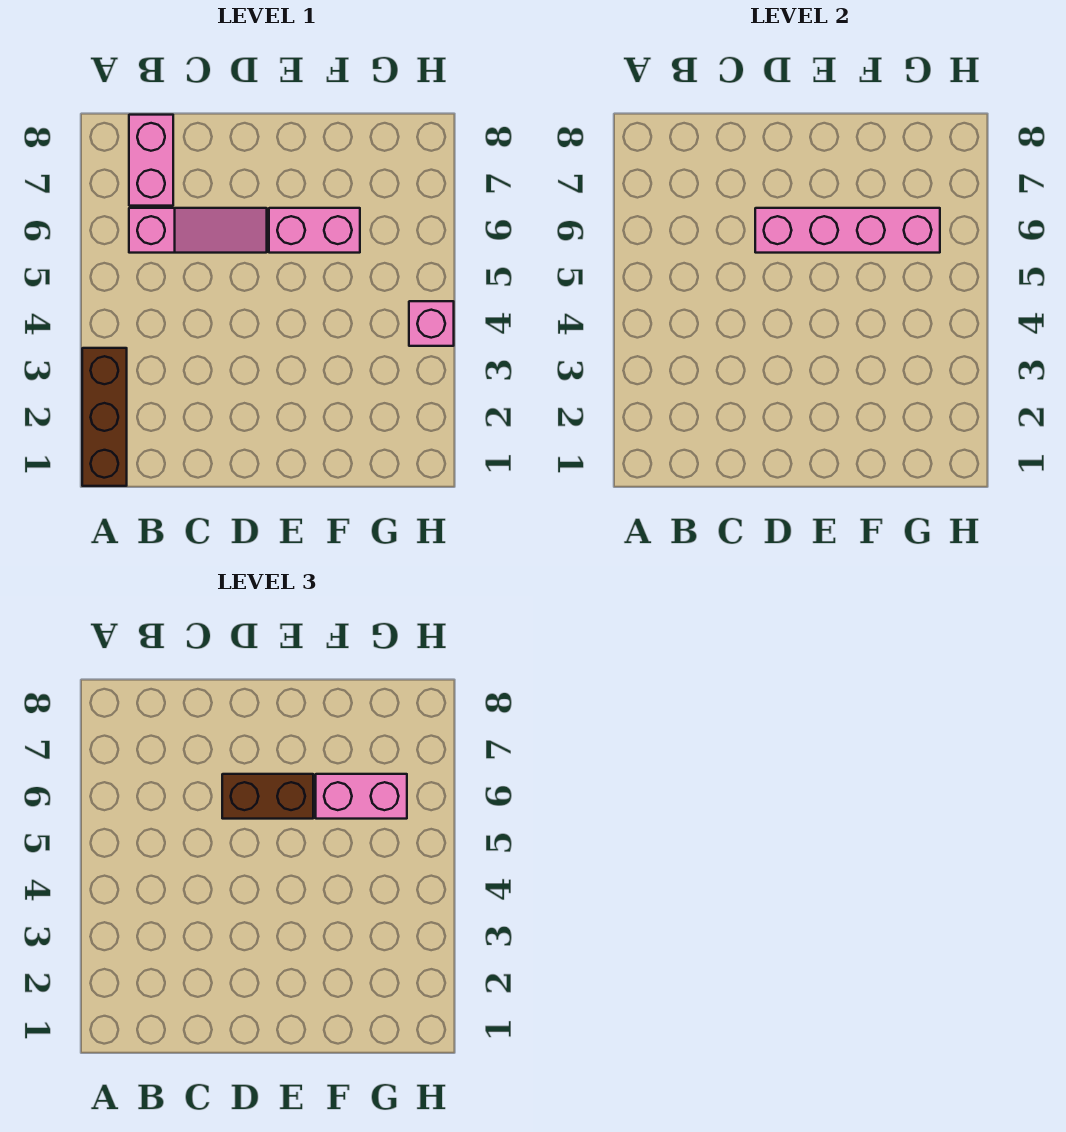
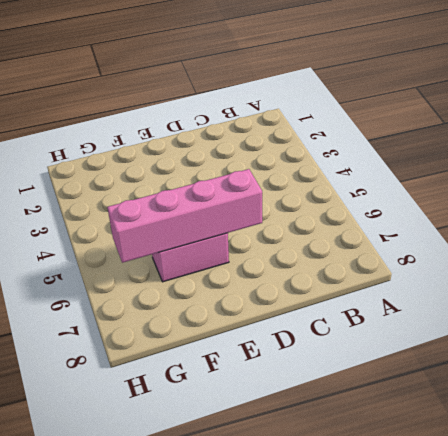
none -> brown brick A1:A3 level 1
none -> pink slope B6:D6 level 1 top B

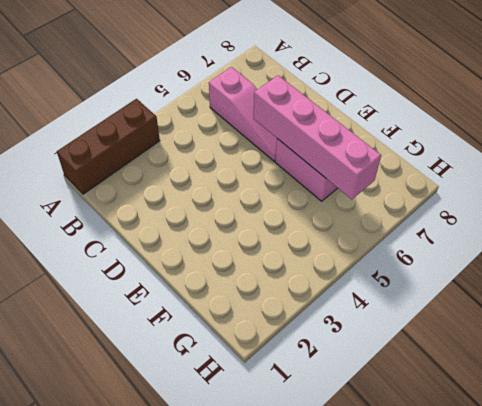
none -> pink brick B7:B8 level 1
none -> pink brick H4 level 1

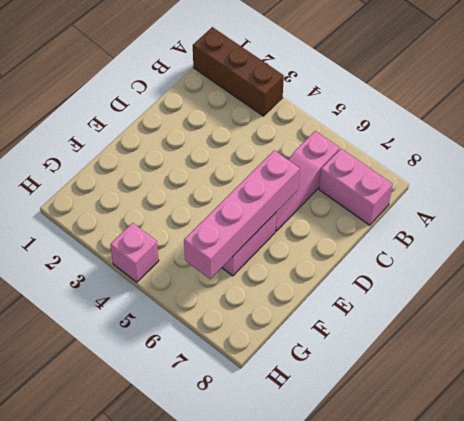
none -> brown brick D6:E6 level 3
none -> pink brick F6:G6 level 3

